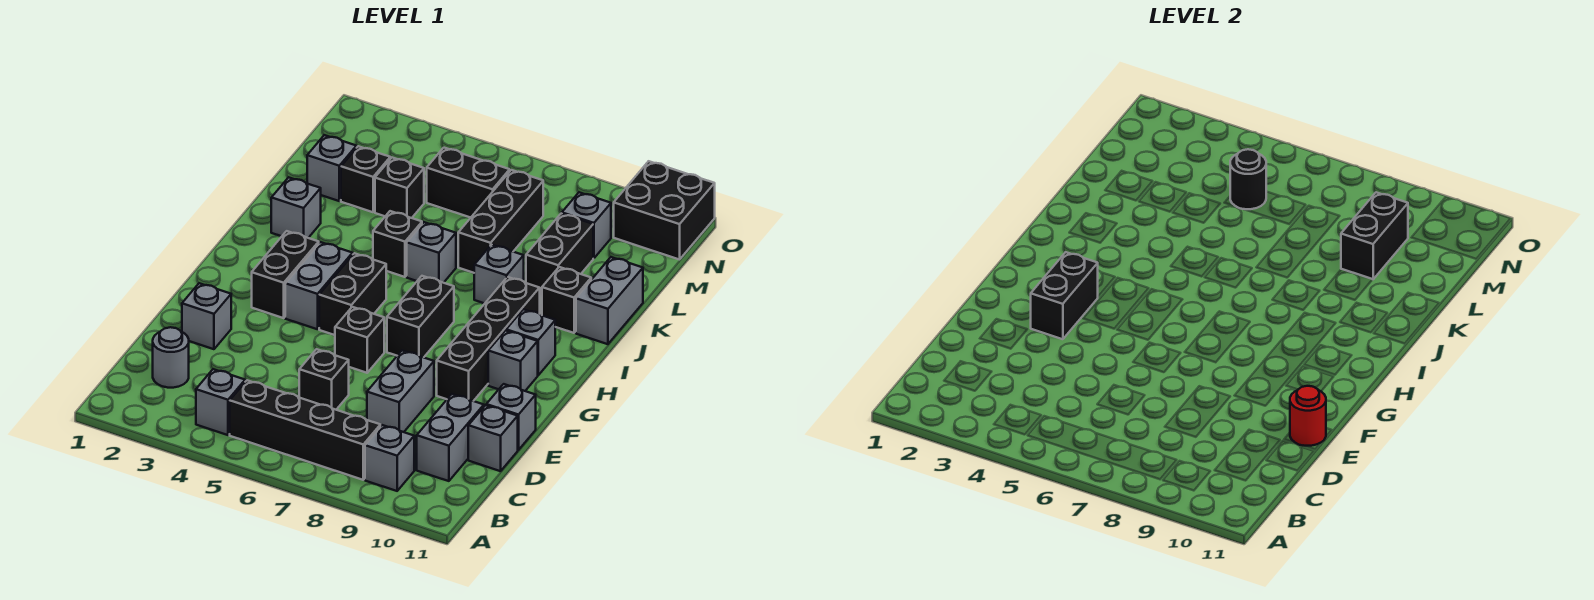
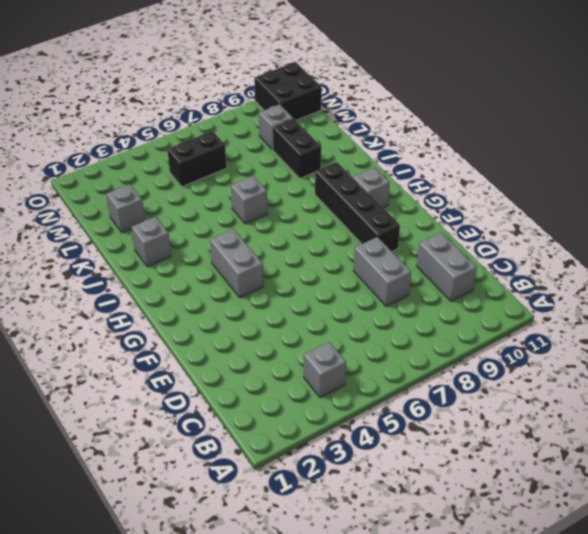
none -> black brick B5:B8 level 1
none -> grey brick B9 level 1
none -> grey round brick C2 level 1
none -> black brick D6 level 1

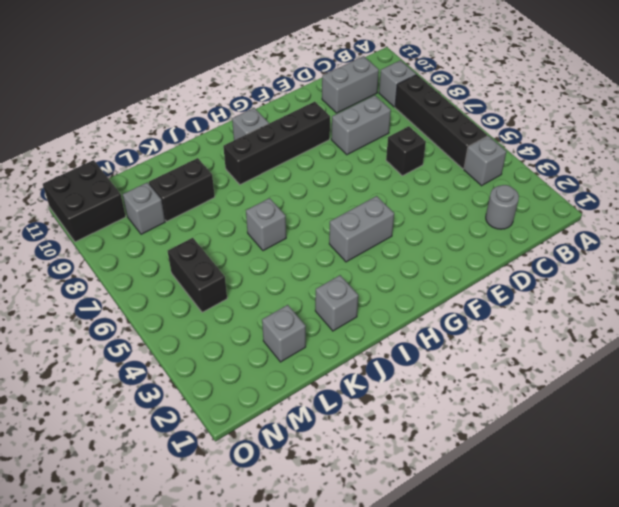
none -> grey brick D11 level 1
none -> grey brick E2 level 1
none -> grey brick E11 level 1
none -> black brick F6 level 1

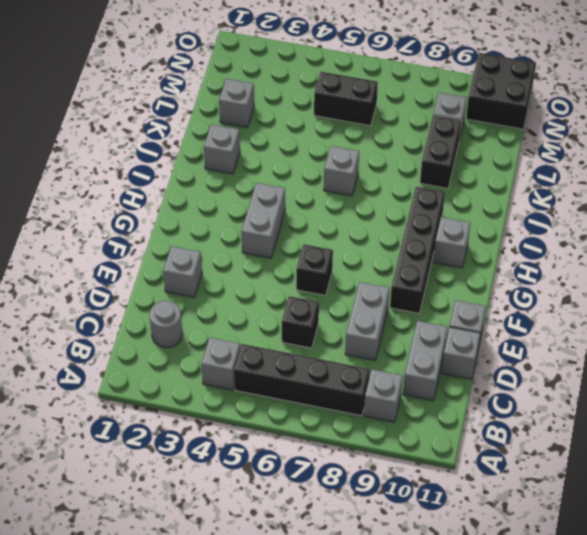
none -> black brick G3:H3 level 1
none -> black brick G5:H5 level 1
none -> black brick G7:H7 level 1
none -> grey brick G10 level 1

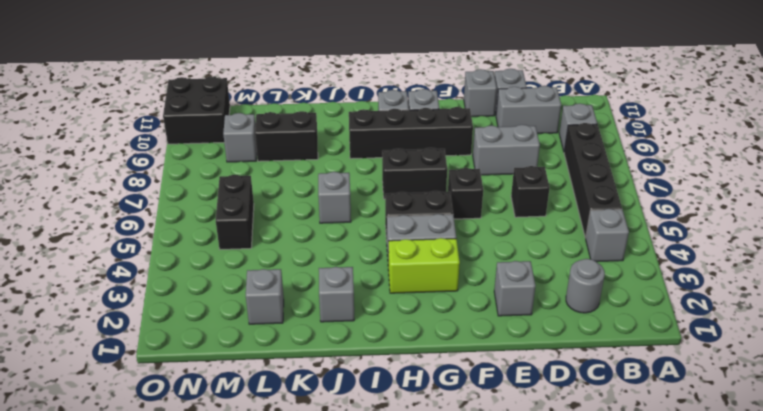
lime brick G3:H3 level 1 -> black brick G3:H3 level 1
none -> black brick J5 level 1
none -> grey brick J8 level 1
none -> black brick J10 level 1
none -> grey brick J11:K11 level 1

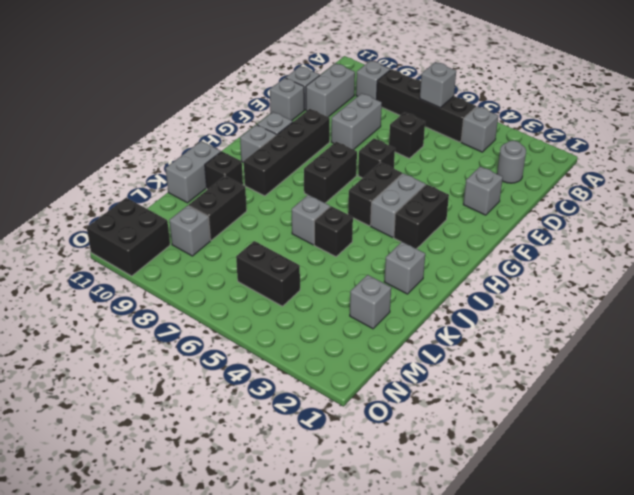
grey brick B6 level 2 -> grey brick J8 level 1
none -> black brick K7:M7 level 1
none -> black brick L3 level 1
none -> black brick L4 level 1
none -> red round brick E11 level 2

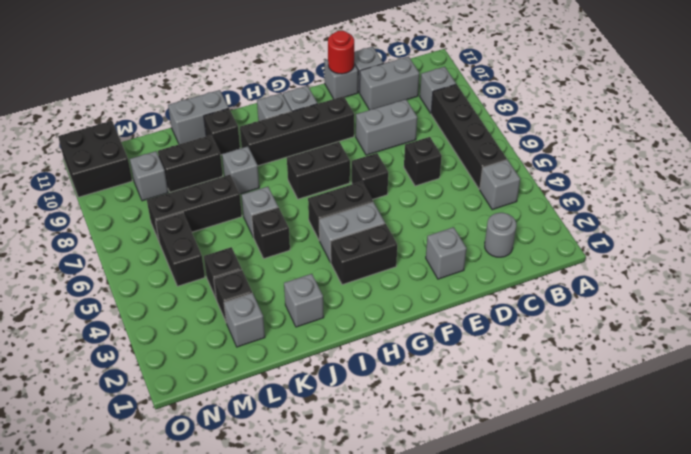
none -> black brick F3:G3 level 2
none -> black brick L9:M9 level 2
none -> black round brick M5 level 2

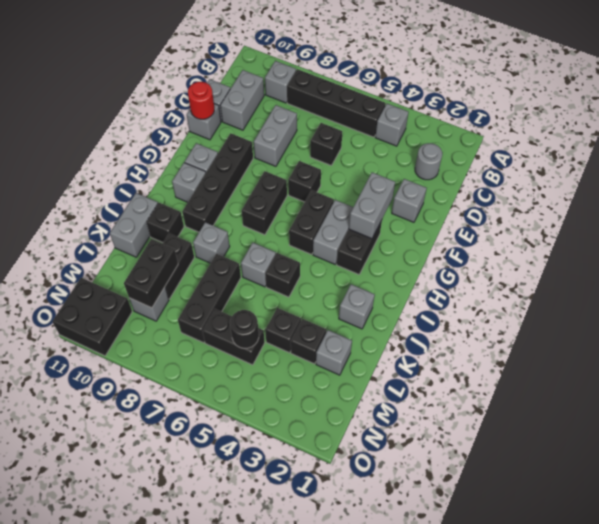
grey brick F3:G3 level 2 -> black brick F3:G3 level 2

